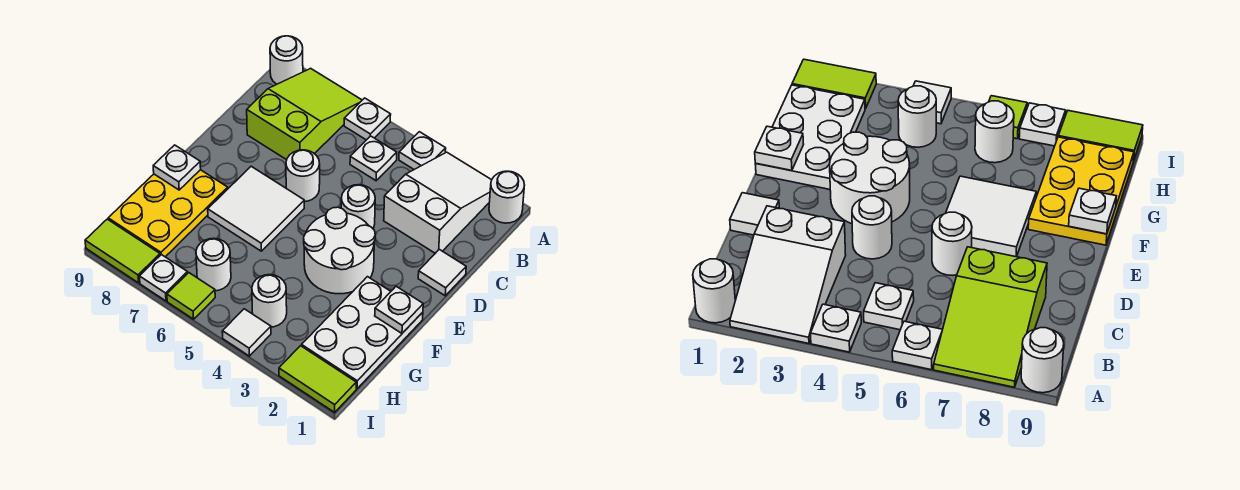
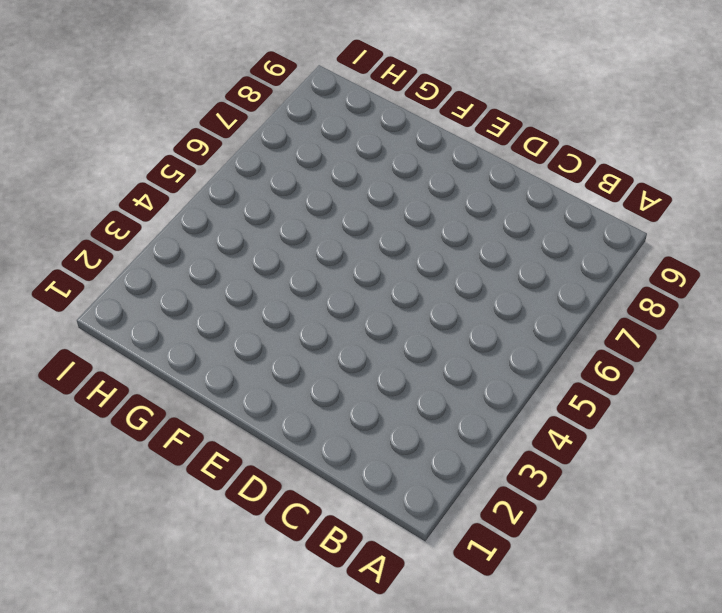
none -> white round brick A1 level 1
none -> white slope A2:C3 level 1 top C
none -> white plate A4 level 1

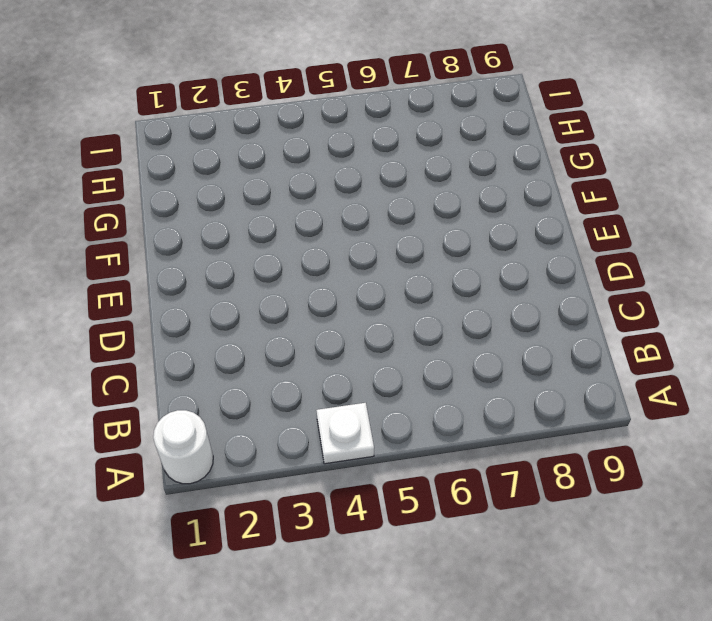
none -> white slope A2:C3 level 1 top C
none -> white plate A6 level 1
none -> lime slope A7:C8 level 1 top C

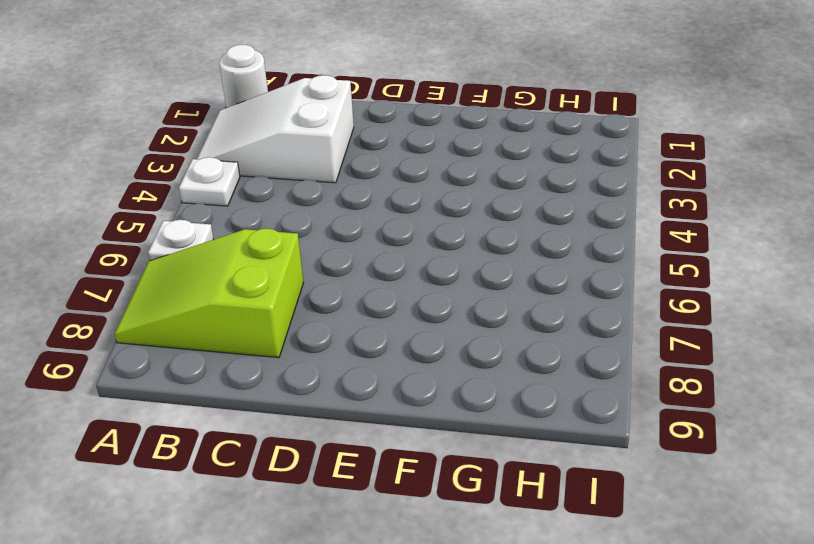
none -> white round brick A9 level 1
none -> white plate B5 level 1
none -> white tile D1 level 1

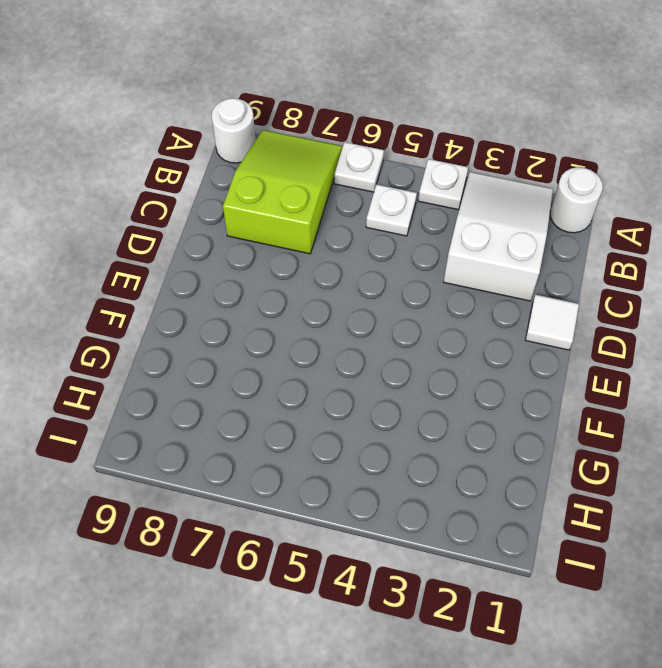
none -> white round brick D4 level 1
none -> white round brick D6 level 1
none -> white round brick E3:F4 level 1

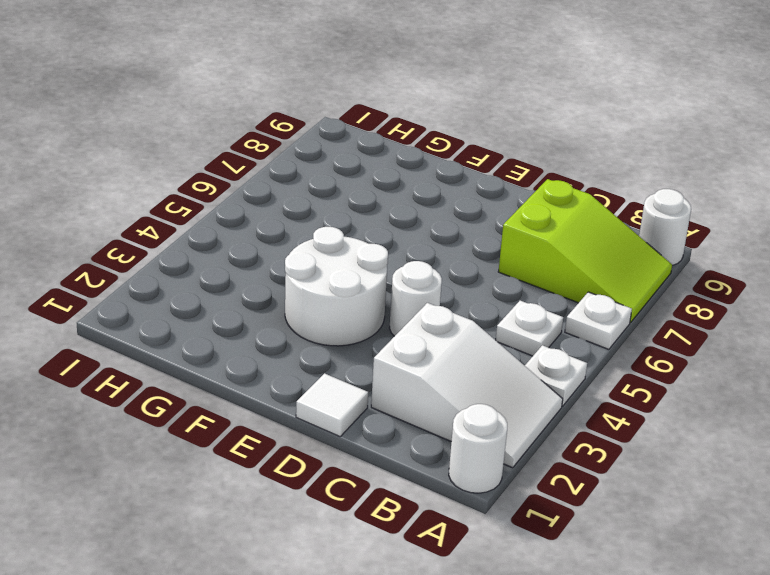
none -> white round brick D6 level 1
none -> white tile E6:F7 level 1
none -> white plate F1:H2 level 1

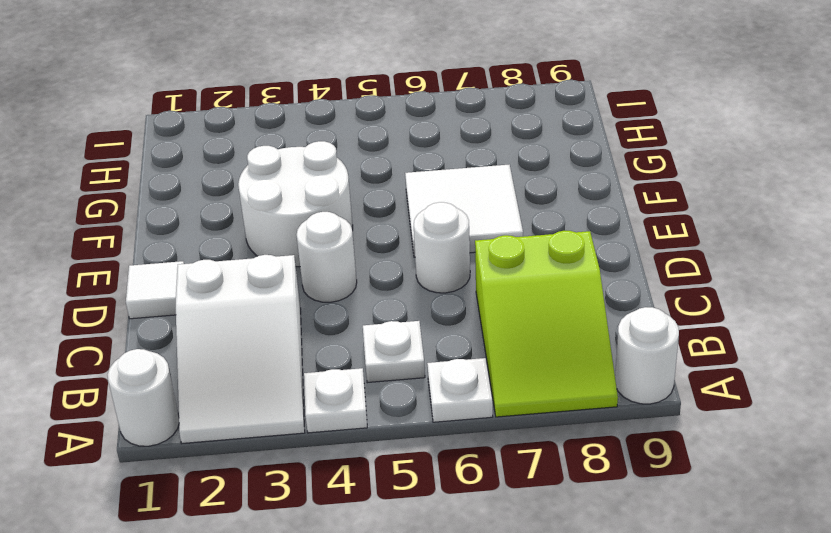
none -> white plate F1:H2 level 1
none -> yellow plate F8:H9 level 1
none -> white round brick H4 level 1

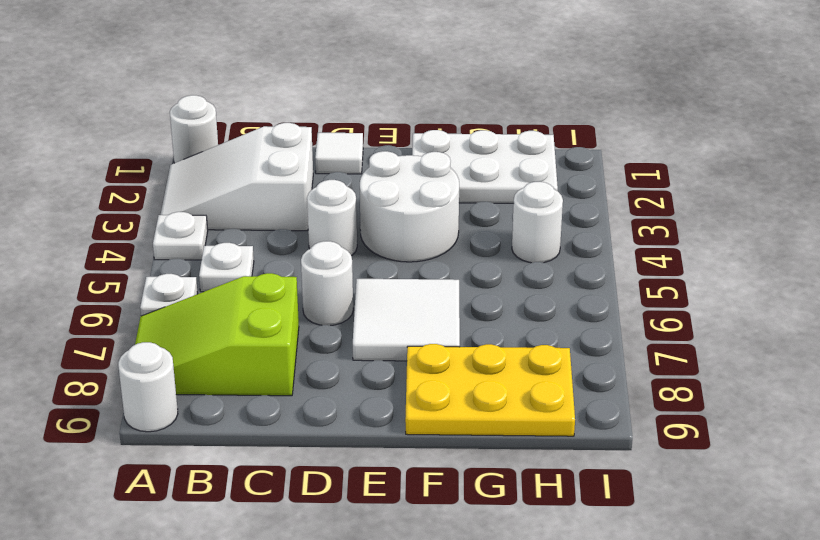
none -> white round brick H6 level 1
none -> lime tile I1:I2 level 1
none -> white tile I4 level 1

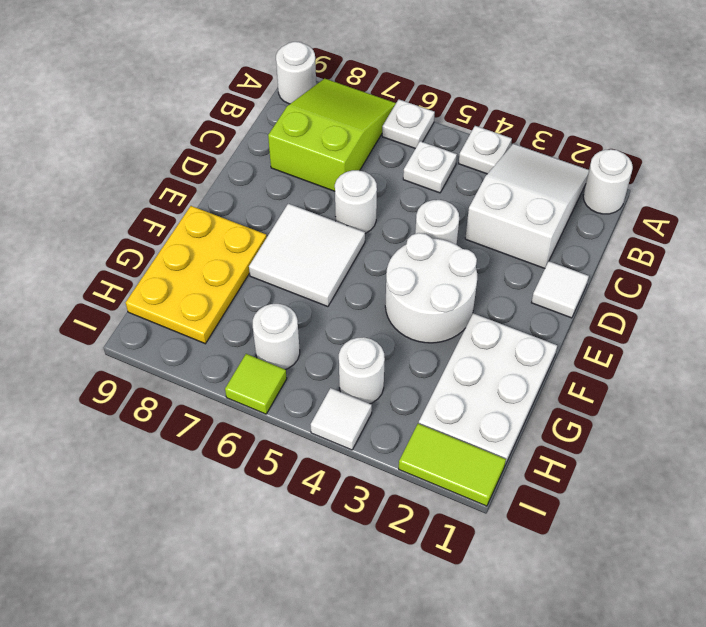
none -> white plate I7 level 1
none -> lime tile I8:I9 level 1
none -> white plate F1 level 2

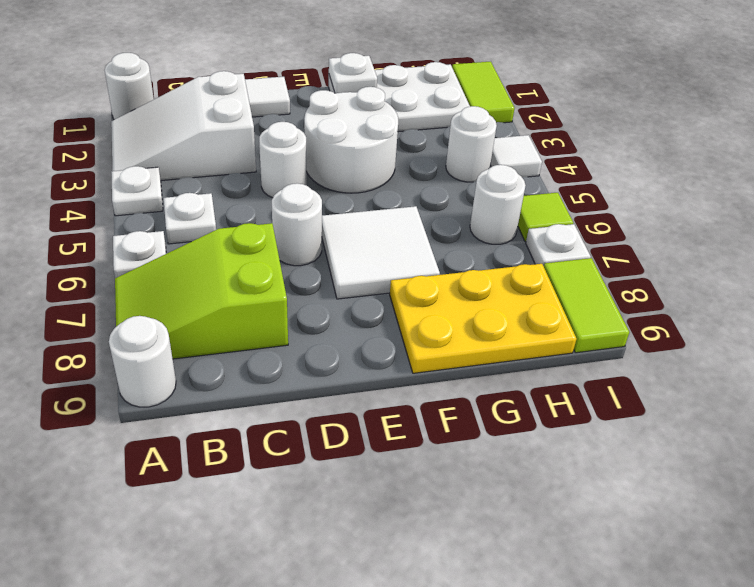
none -> white plate F9 level 2

